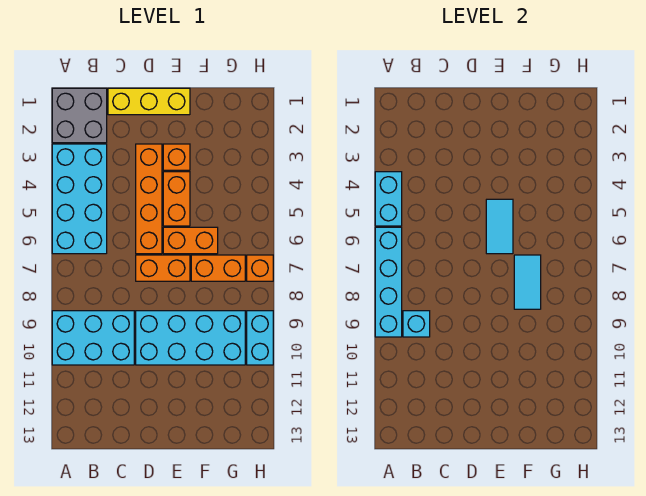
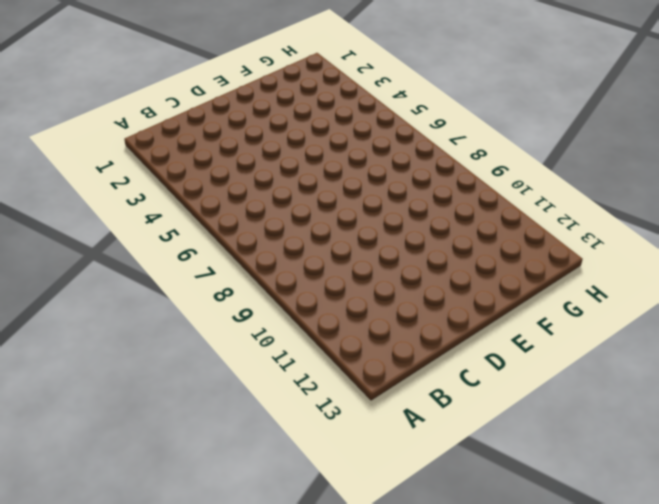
none -> grey brick A1:B2 level 1
none -> cyan brick A3:B6 level 1
none -> cyan brick A9:C10 level 1

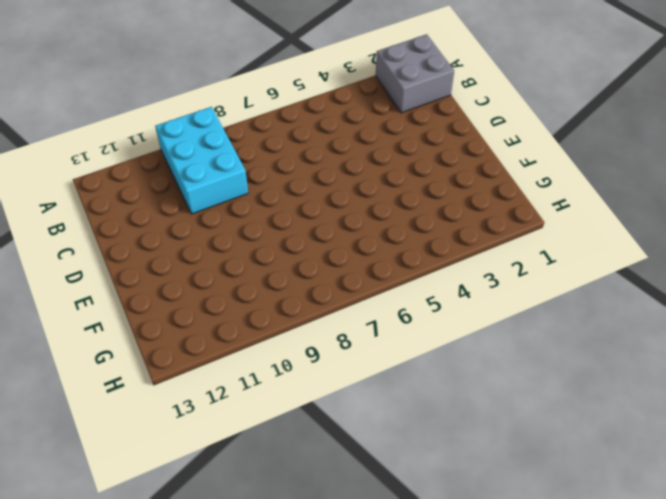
none -> cyan brick A3:B6 level 1
none -> yellow brick C1:E1 level 1
none -> orange brick D3:D6 level 1

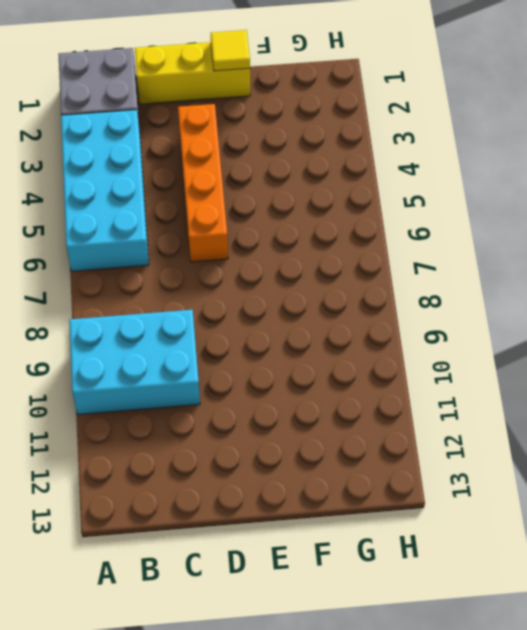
yellow tile E1 level 2 -> none
none -> orange brick D7:E7 level 1
none -> cyan brick D9:G10 level 1
none -> orange brick E3 level 1

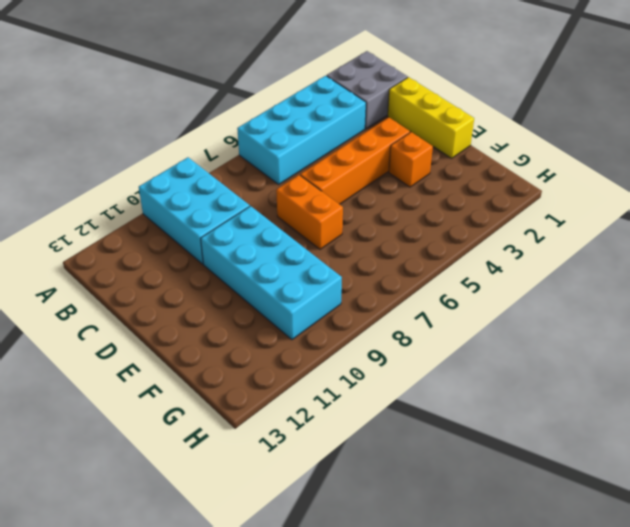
none -> orange brick E4:E5 level 1
none -> orange brick E6:F6 level 1
none -> orange brick F7:G7 level 1

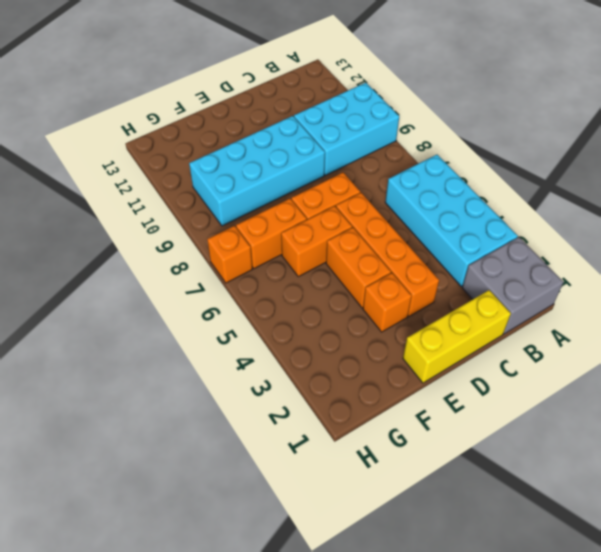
none -> cyan brick H9:H10 level 1
none -> cyan brick A4:A5 level 2
none -> cyan brick A6:A9 level 2

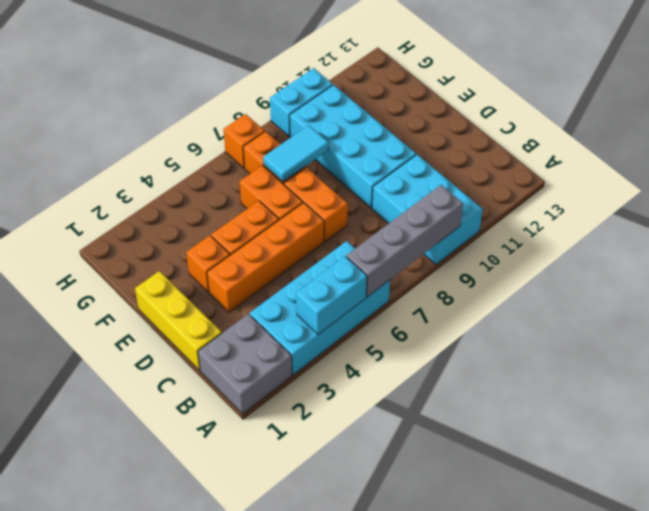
grey brick A6:A9 level 2 -> cyan brick A6:A9 level 2
none -> cyan brick B9 level 2
none -> cyan tile E5:E6 level 2

